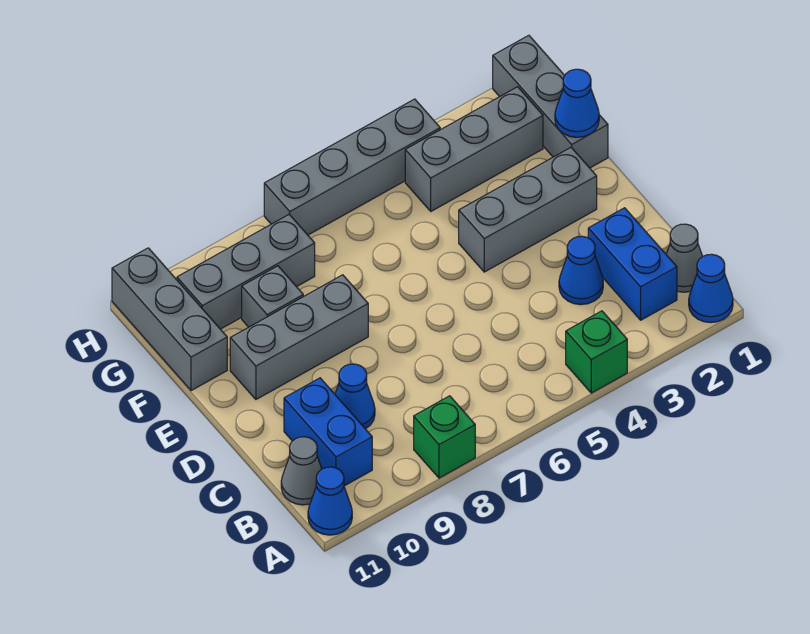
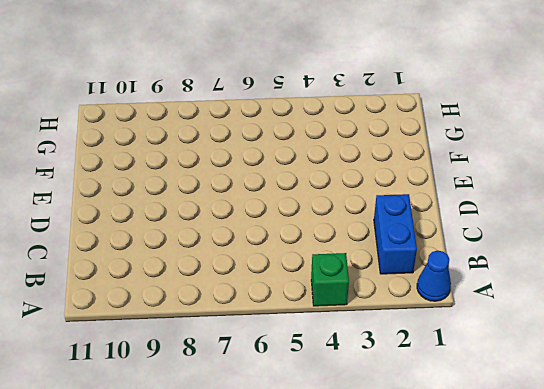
none -> green brick A8 level 1
none -> blue cone A11 level 1
none -> grey cone B1 level 1

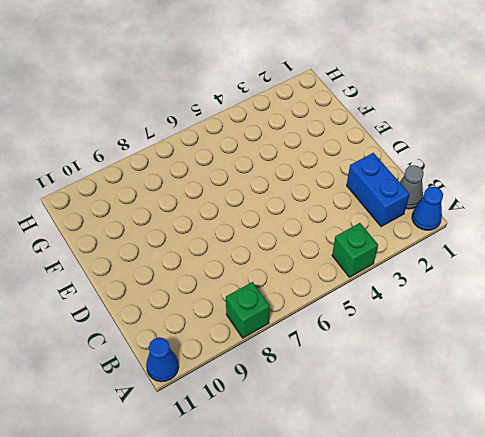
none -> blue brick B10:C10 level 1
none -> grey cone B11 level 1
none -> blue cone C3 level 1

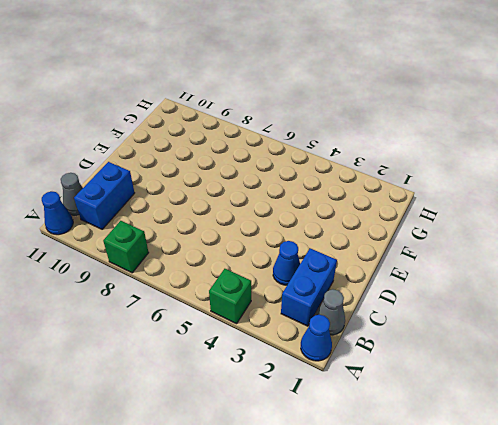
none -> blue cone C9 level 1
none -> grey brick E2:E4 level 1
none -> grey brick E8:E10 level 1

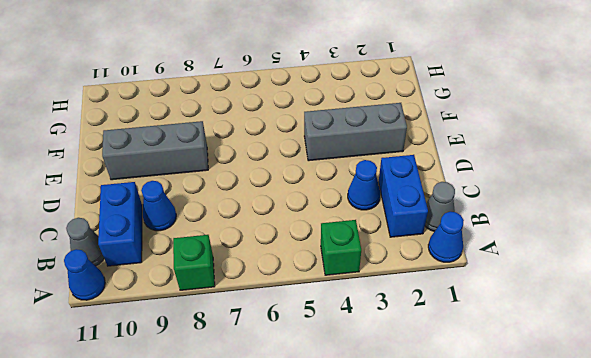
none -> grey brick F1:H1 level 1
none -> grey brick F9 level 1
none -> grey brick F11:H11 level 1

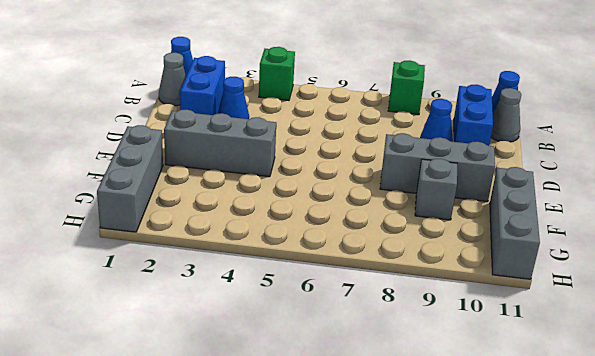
none -> grey brick G2:G4 level 1
none -> grey brick G8:G10 level 1
none -> grey brick H4:H7 level 1

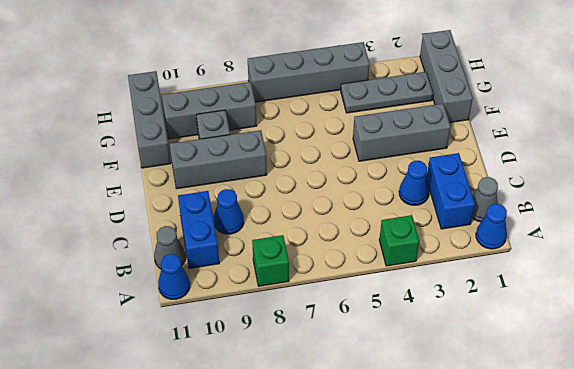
grey plate G2:G4 level 1 -> grey brick G2:G4 level 1
none -> blue cone F1 level 2

